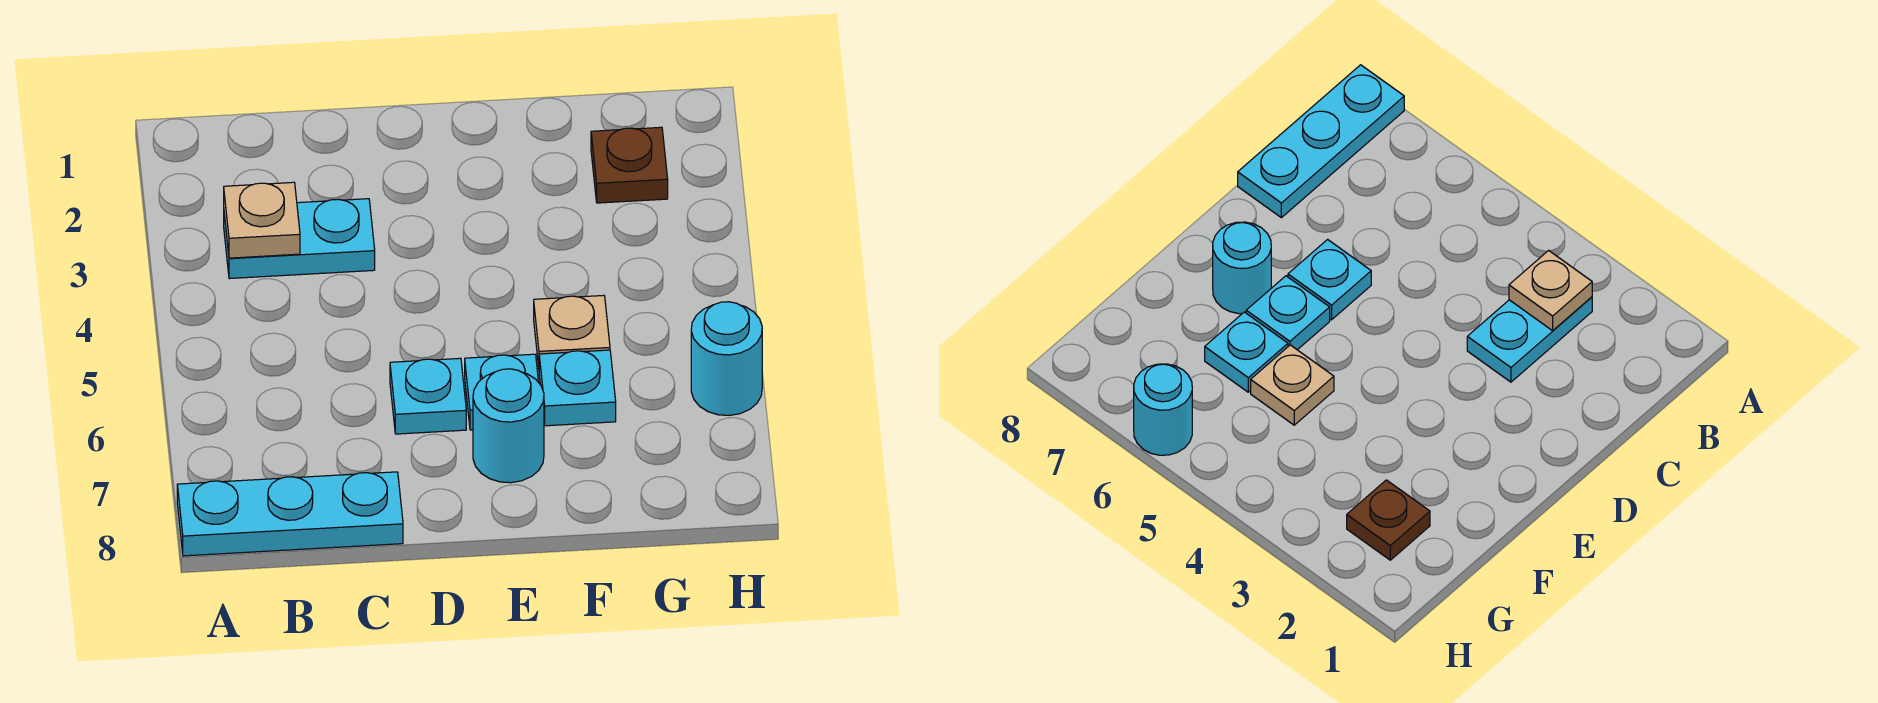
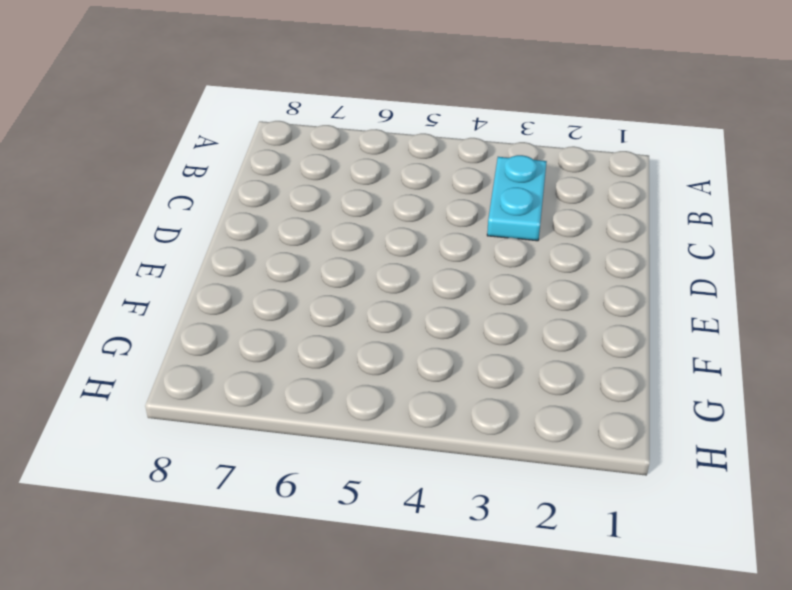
none -> cyan plate A8:C8 level 1
none -> cyan plate D6 level 1

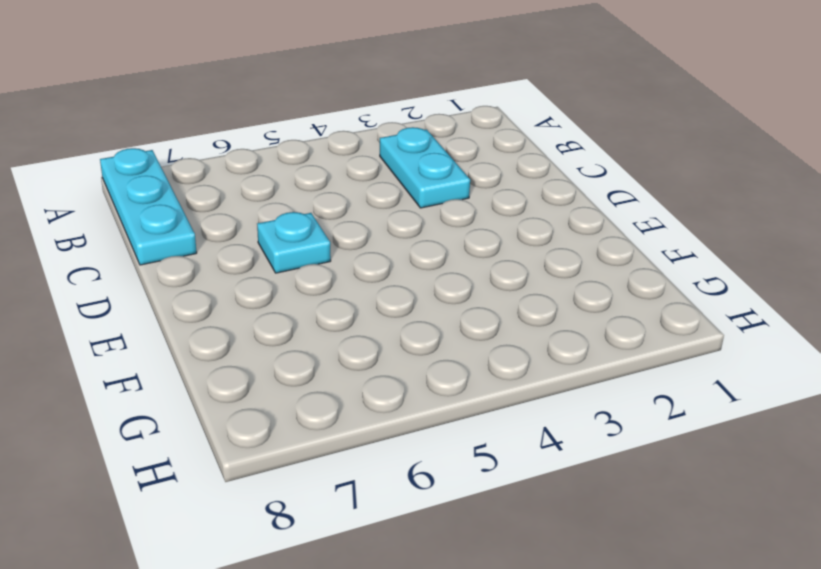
none -> cyan plate E6 level 1
none -> cyan round brick E7 level 1

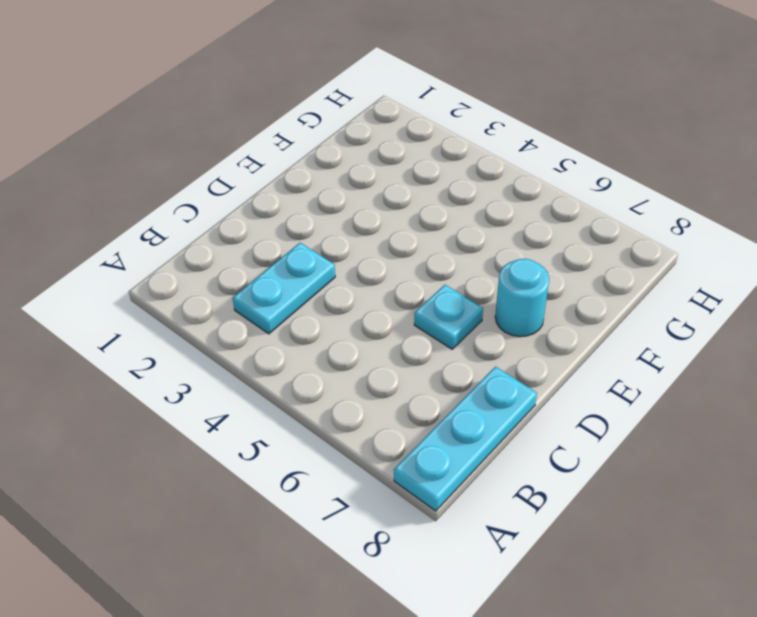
none -> cyan plate E6 level 1
none -> tan plate F5 level 1

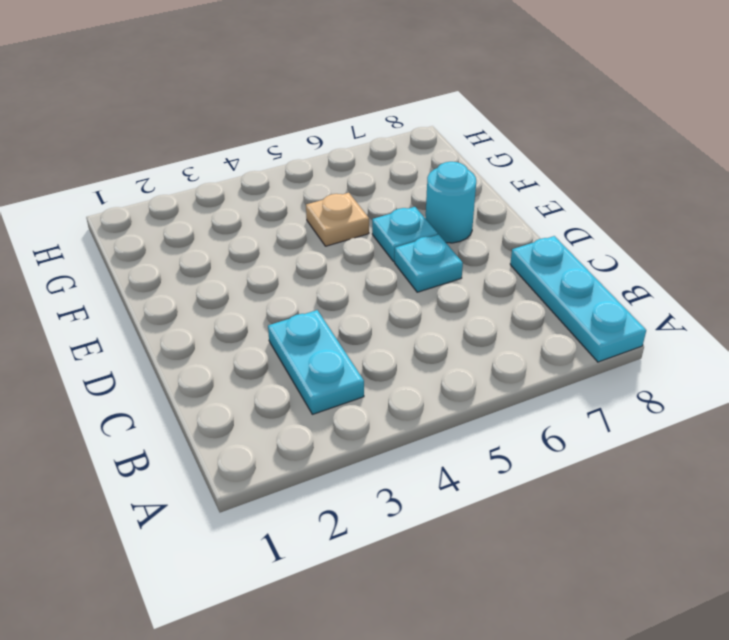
none -> cyan plate F6 level 1
none -> brown plate G2 level 1

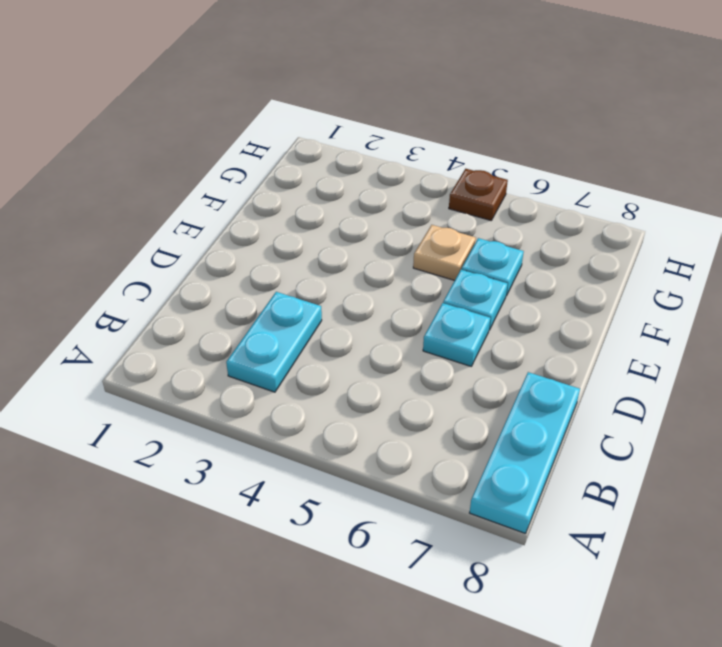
brown plate H5 level 1 -> brown plate G2 level 1
none -> cyan round brick E7 level 1
none -> cyan round brick H6 level 1

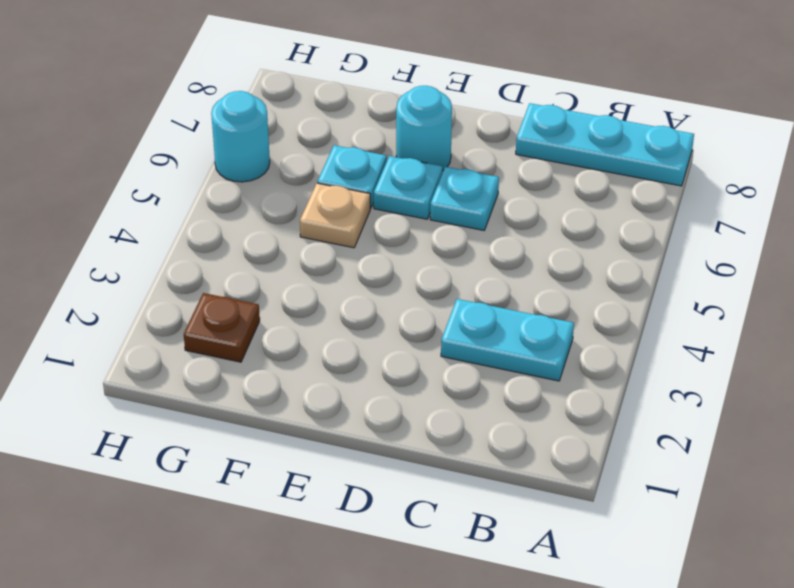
none -> tan plate B3 level 2

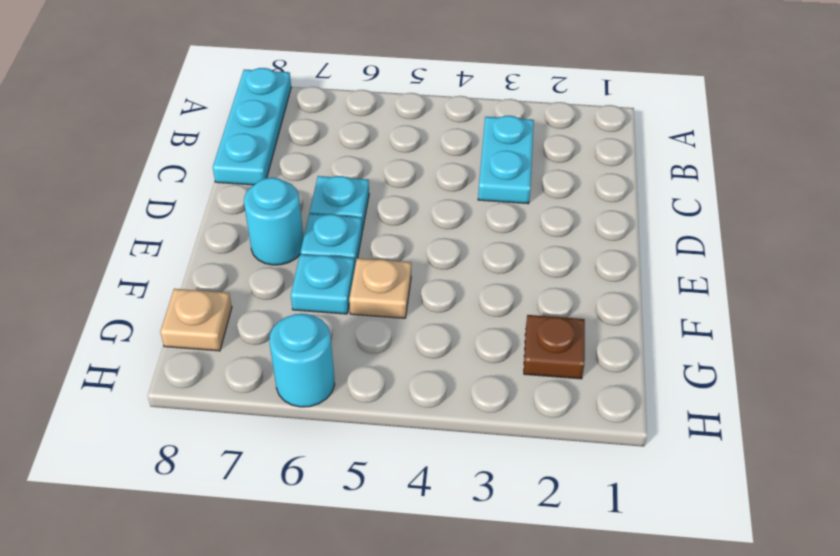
tan plate G8 level 1 -> tan plate B3 level 2

